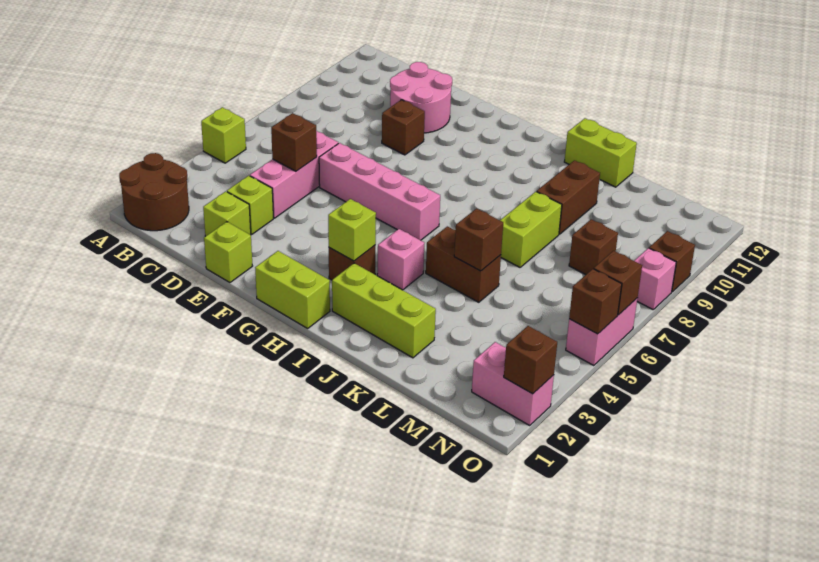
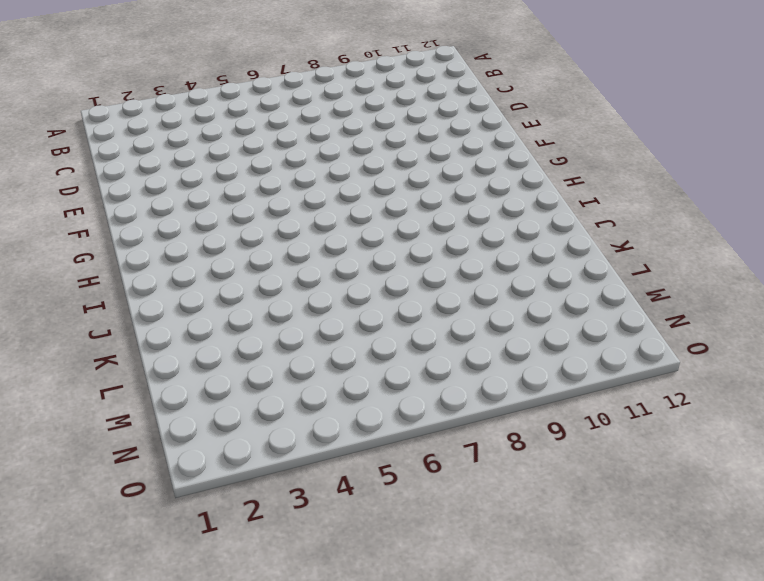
none -> brown round brick A1:B2 level 1
none -> lime brick A5 level 1
none -> lime brick D2 level 1

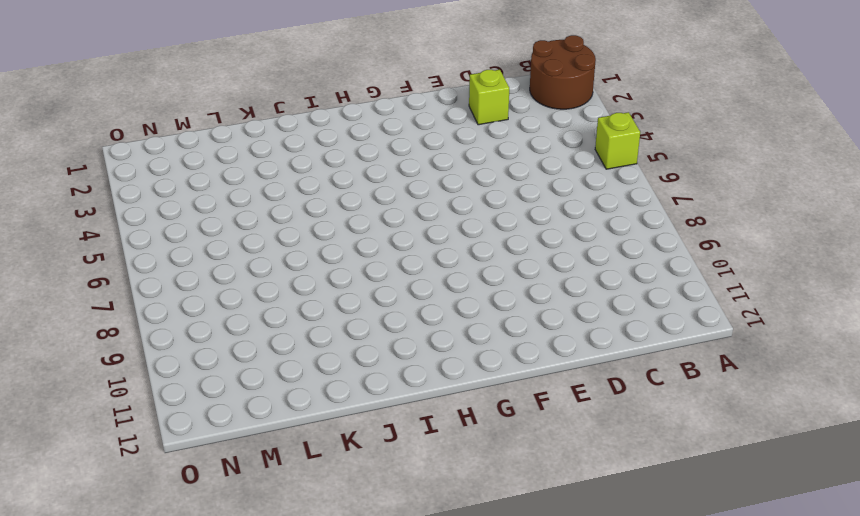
none -> lime brick D3 level 1
none -> pink brick D4:D6 level 1
none -> pink round brick D10:E11 level 1

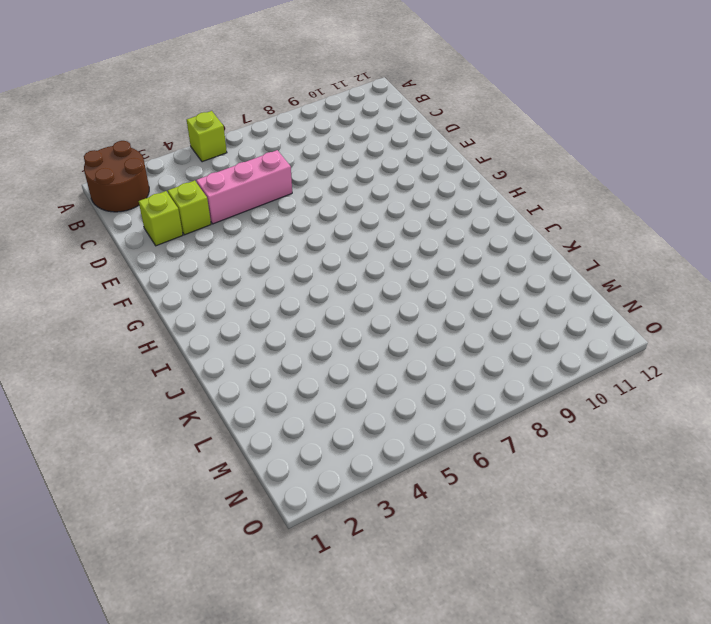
none -> pink round brick D10:E11 level 1
none -> lime brick E1 level 1
none -> pink brick E6:H6 level 1

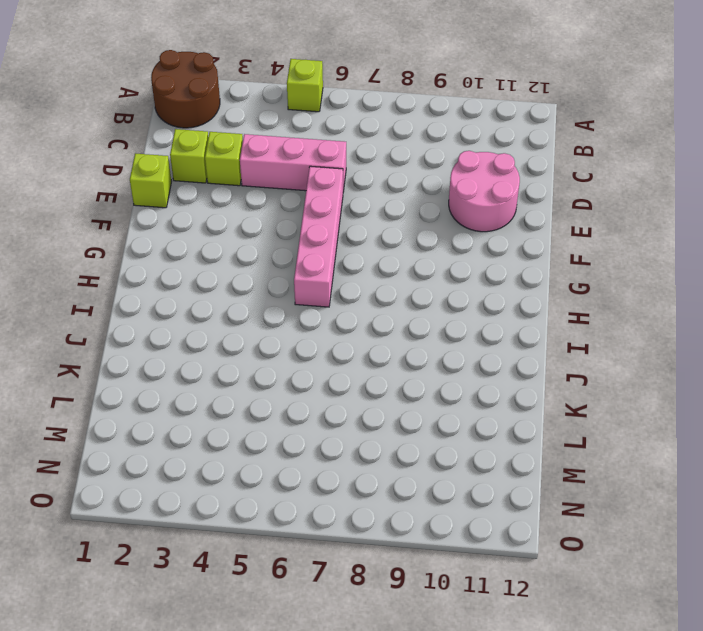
none -> brown brick E9 level 1
none -> lime brick G1:H1 level 1
none -> brown brick H3 level 1

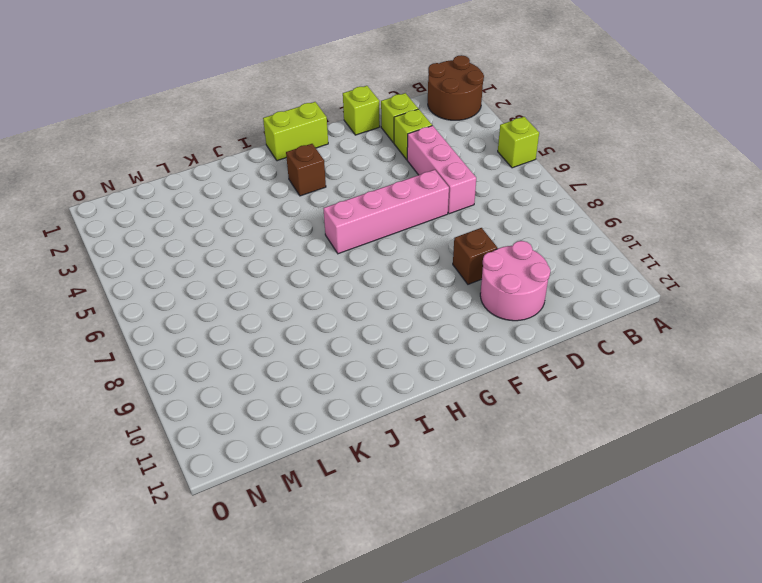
none -> lime brick I2:K2 level 1
none -> pink brick I4 level 1
none -> brown brick J5:K5 level 1

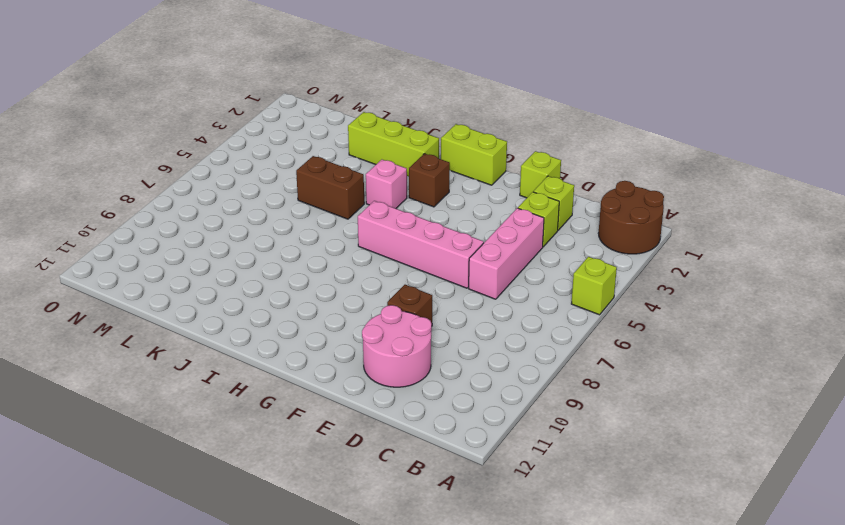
none -> lime brick J12:K12 level 1
none -> lime brick K7:K8 level 1
none -> brown brick K9:K10 level 1

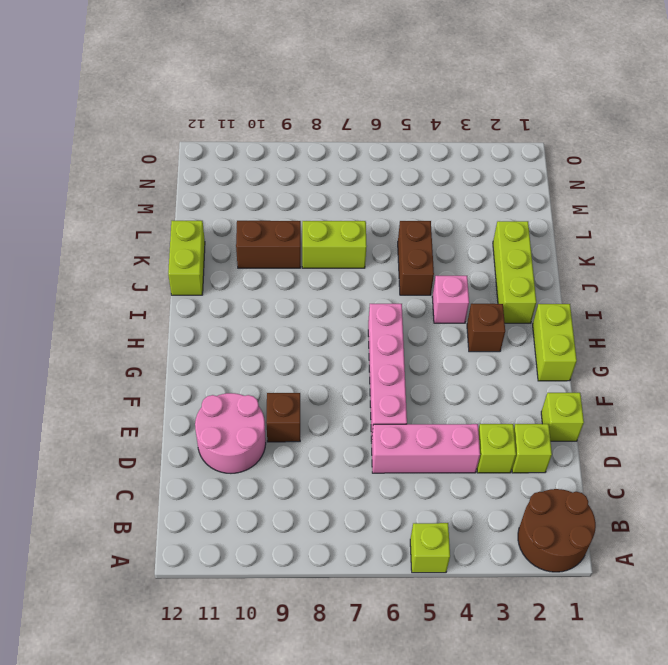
none -> brown brick M8 level 1
none -> pink brick N2:O2 level 1
none -> pink brick O5:O6 level 1

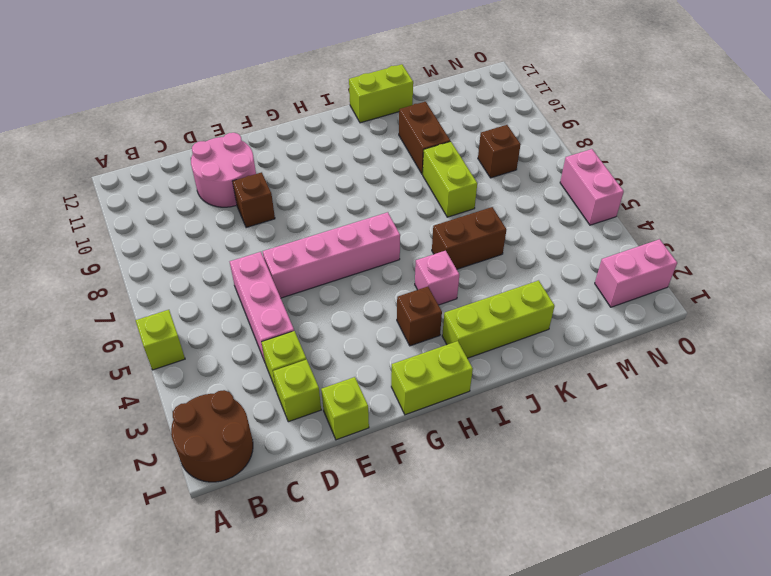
none -> pink brick O8 level 1
none -> brown brick O9 level 1
none -> brown brick D5 level 2

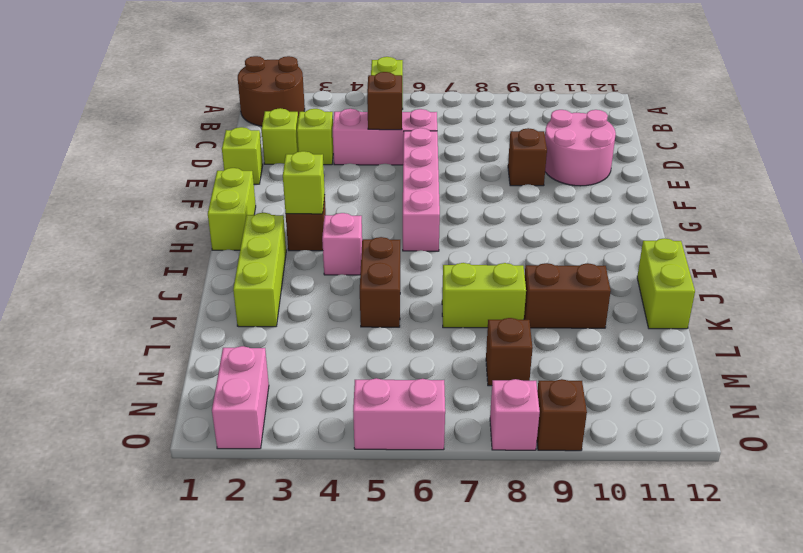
none -> brown brick K5 level 2
none -> brown brick O2 level 2
none -> brown brick O5 level 2

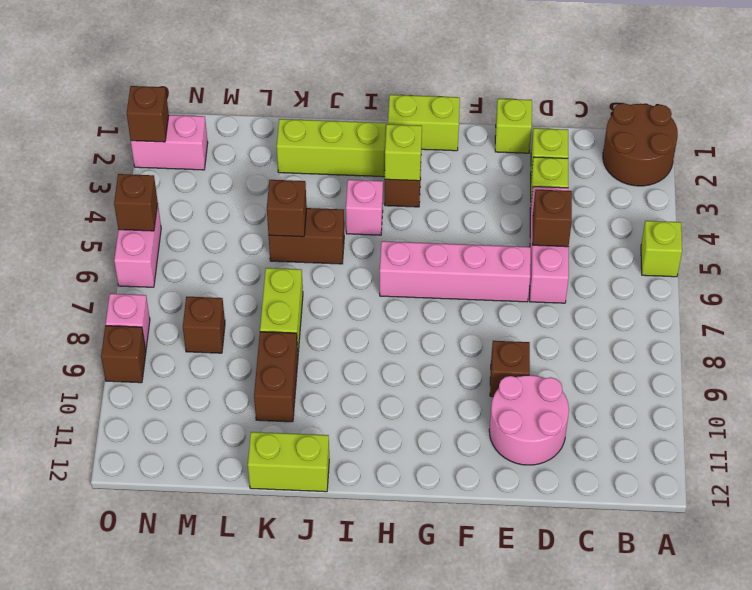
none -> brown brick O6 level 2

